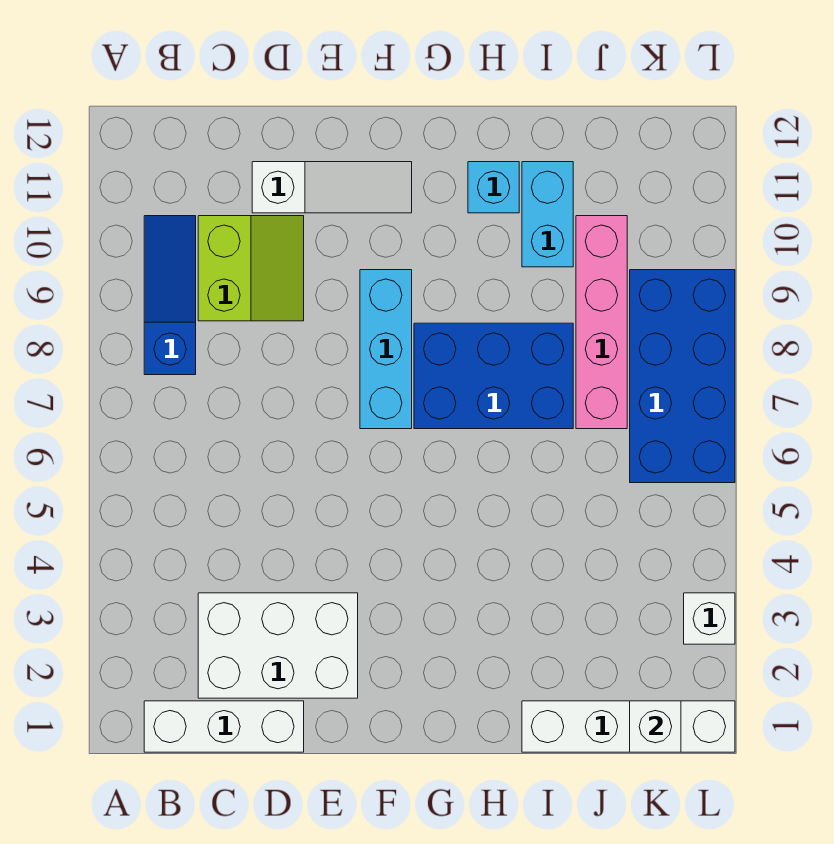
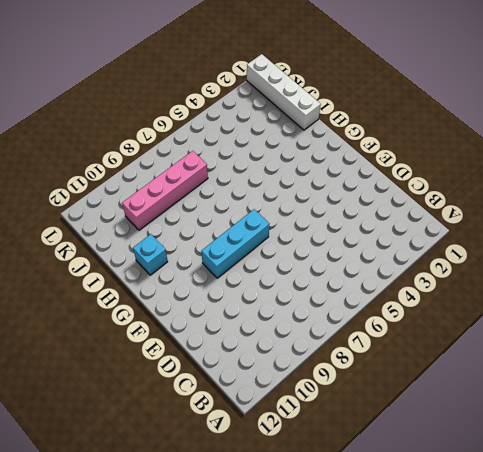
none -> white brick B1:D1 level 1
none -> blue slope B8:B10 level 1 top 8
none -> white brick C2:E3 level 1

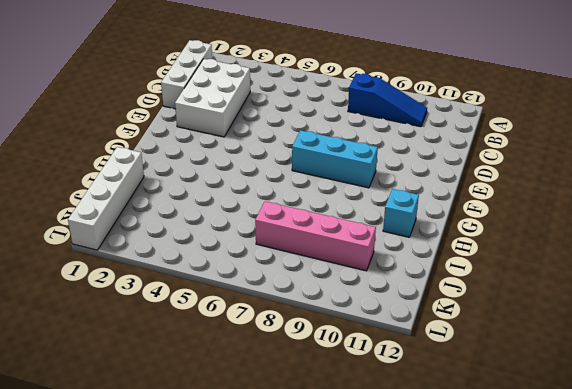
none -> lime slope C9:D10 level 1 top C
none -> white slope D11:F11 level 1 top D
none -> blue brick G7:I8 level 1

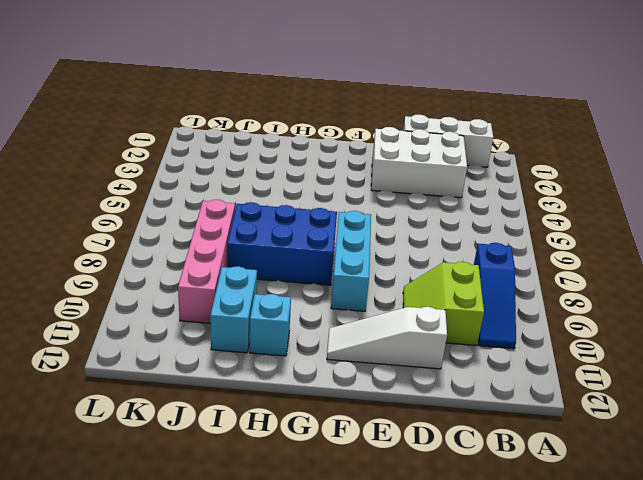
none -> white brick I1:L1 level 1
none -> blue brick K6:L9 level 1
none -> white brick L3 level 1

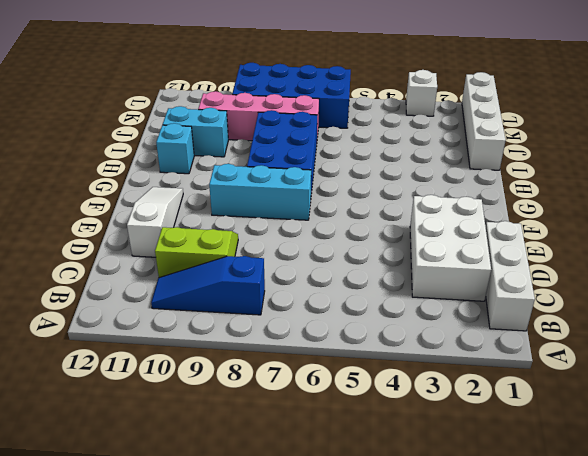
none -> white brick K1 level 2

